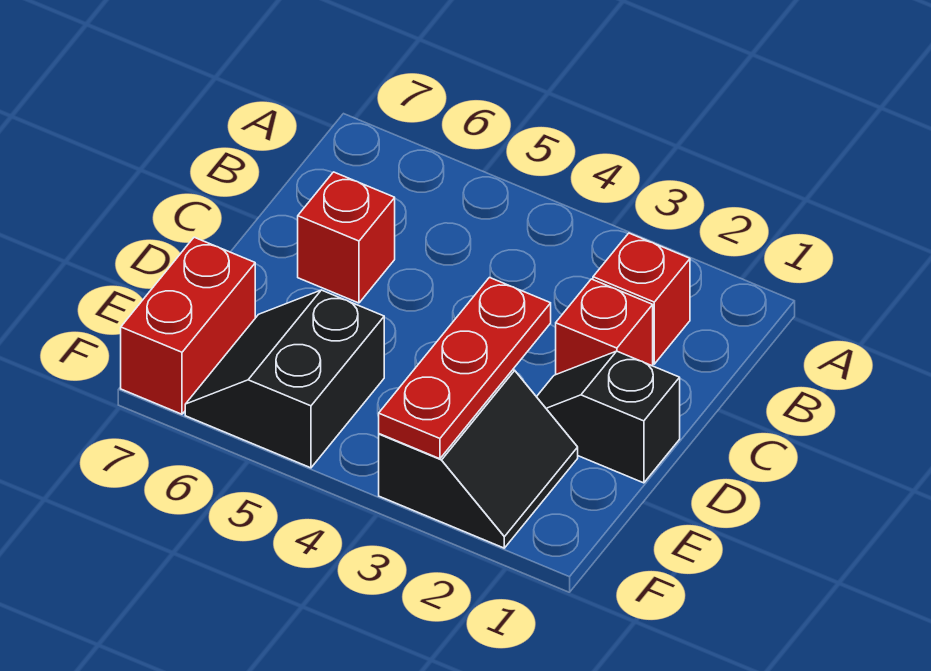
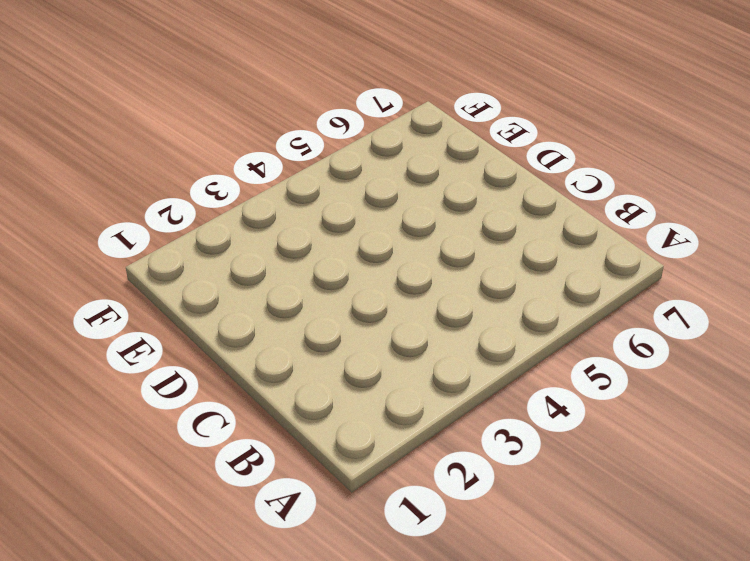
none -> red brick B2 level 1
none -> red brick C2 level 1

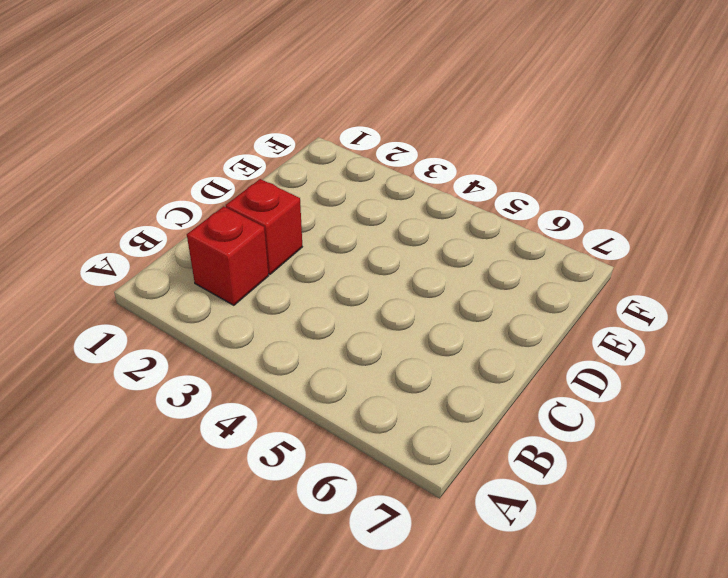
none -> red brick C6 level 1
none -> black slope D1:D2 level 1 top 1

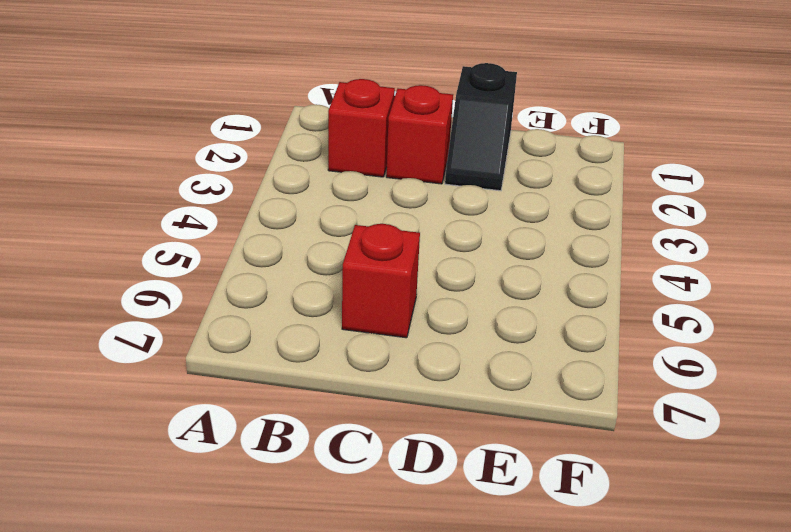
none -> black slope E2:F3 level 1 top 3
none -> black slope E5:F6 level 1 top 5

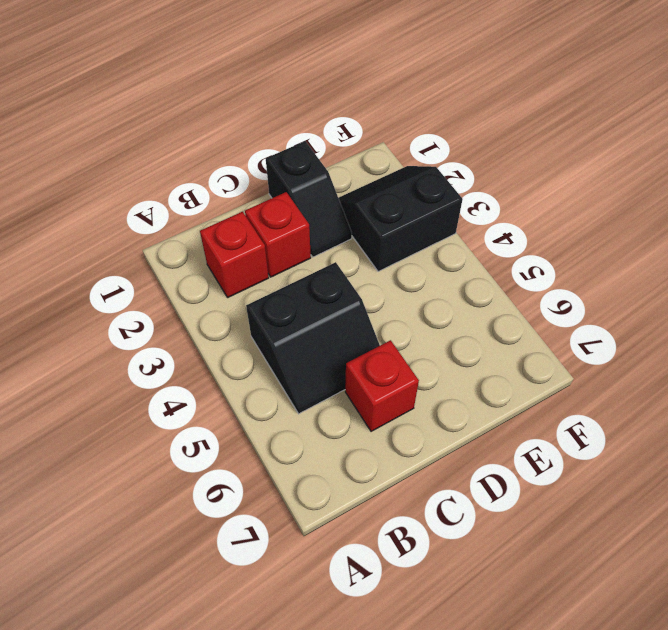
black slope B4:C5 level 1 top 4 -> black slope E5:F6 level 1 top 5
none -> red brick E7:F7 level 1
none -> red plate D3:F3 level 2

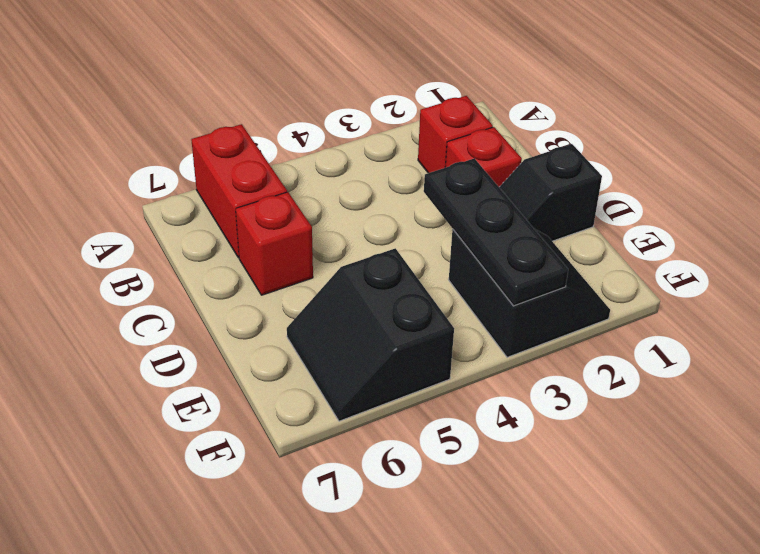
red brick A6:B6 level 1 -> red brick E7:F7 level 1
black plate D3:F3 level 2 -> red plate D3:F3 level 2

